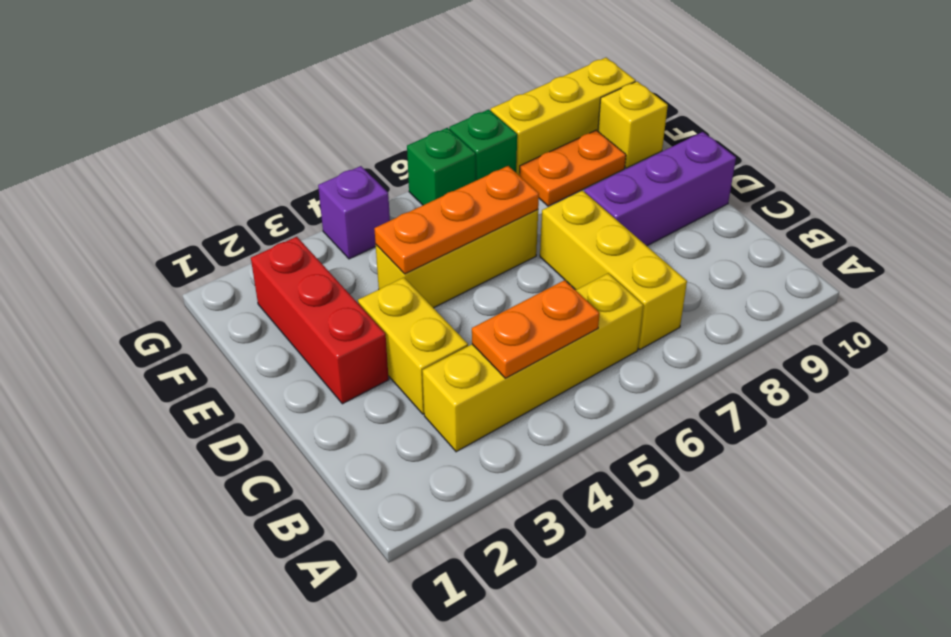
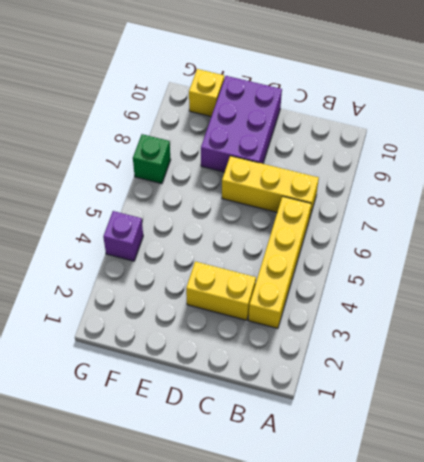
purple brick D8:E10 level 1 -> purple brick D8:D10 level 1
none -> red brick D2:F2 level 1
none -> yellow brick E4:E6 level 1
none -> orange plate F8:F9 level 1

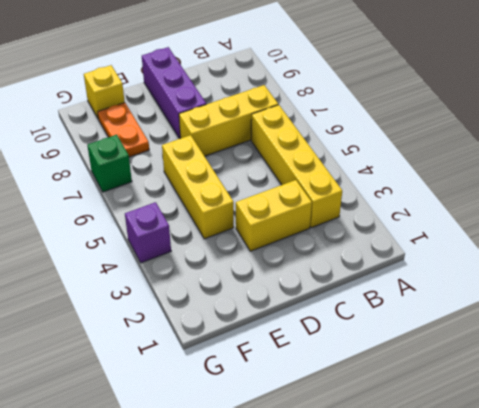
none -> red brick D2:F2 level 1
none -> green brick G6 level 1
none -> yellow brick G8:G10 level 1

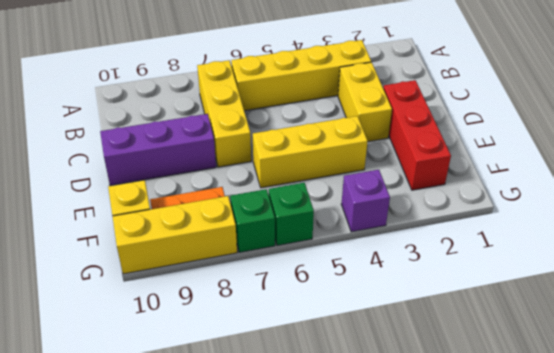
none -> orange plate B4:B5 level 2
none -> orange plate E4:E6 level 2

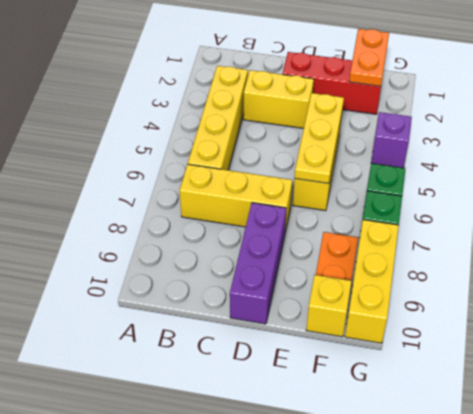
yellow plate E4:E6 level 2 -> orange plate E4:E6 level 2
orange plate F1:F2 level 2 -> orange plate B4:B5 level 2

